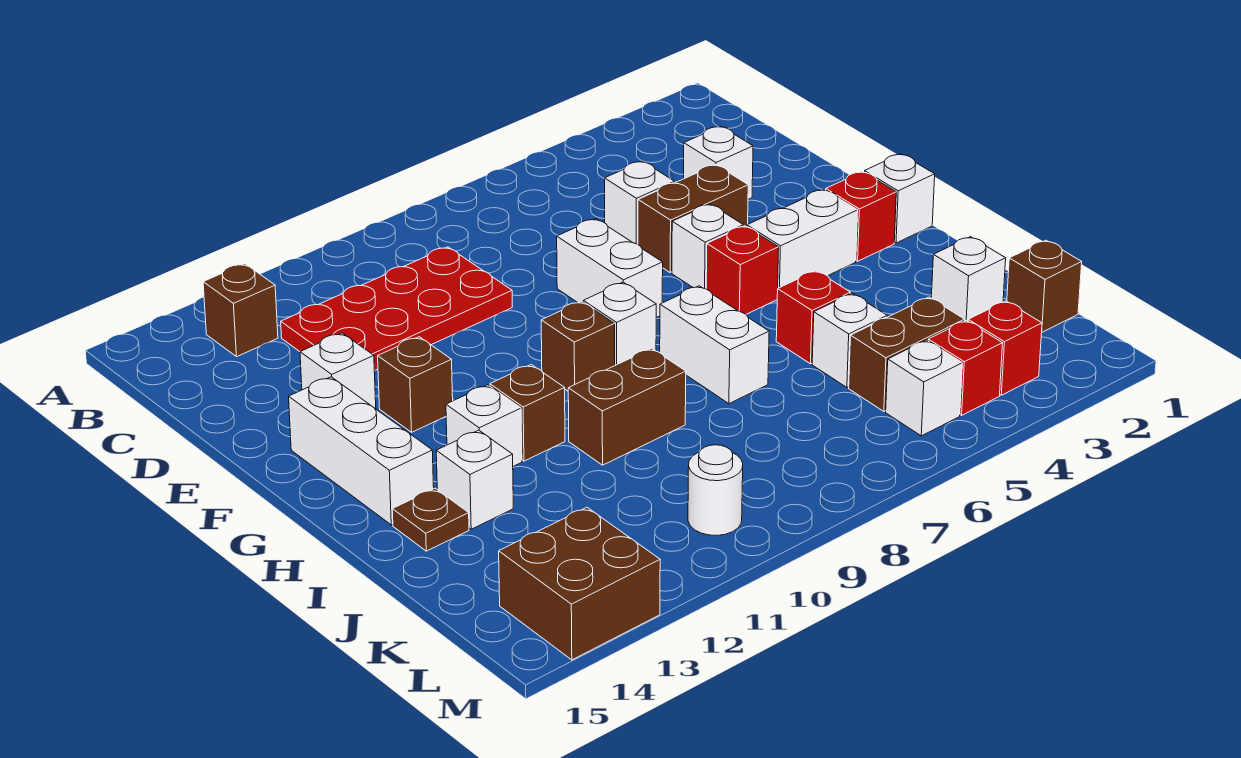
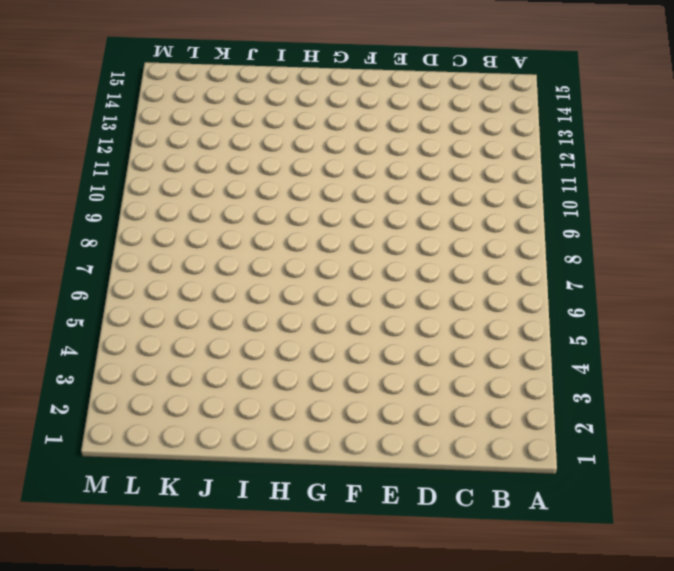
none -> brown brick B13 level 1
none -> red plate C9:D12 level 1
none -> white brick D3 level 1
none -> white brick D5 level 1

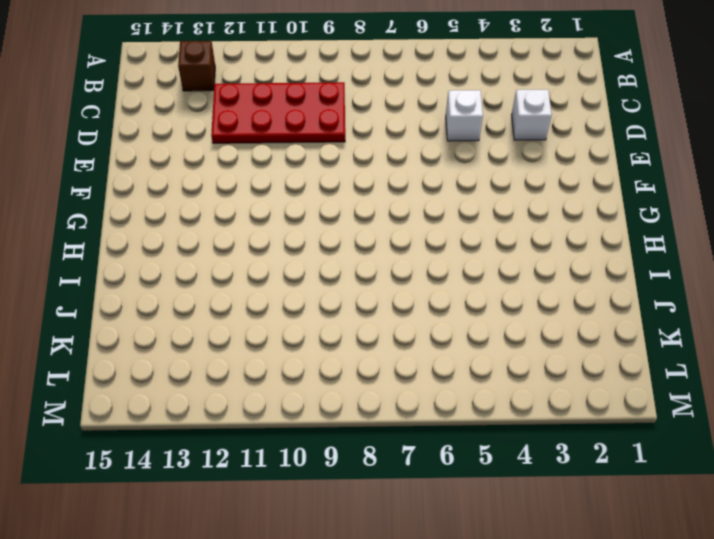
none -> brown brick E4:E5 level 1
none -> white brick E7:F7 level 1
none -> white brick E13 level 1
none -> white brick F5 level 1

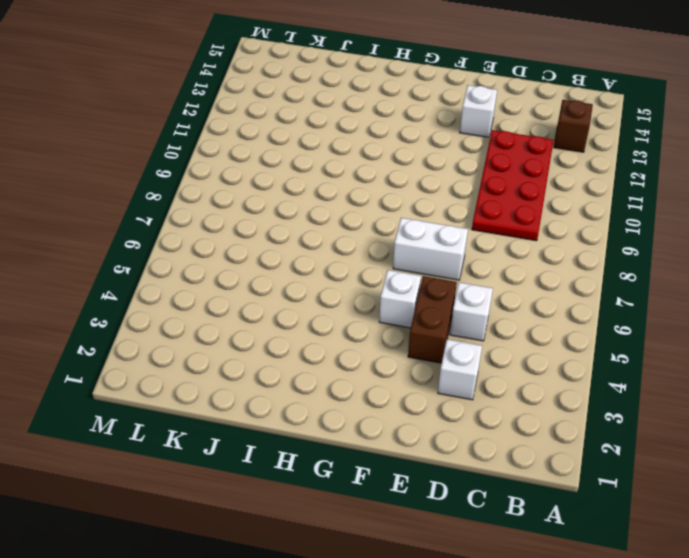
none -> brown brick F12 level 1
none -> white brick F14:H14 level 1
none -> white brick G1 level 1
none -> red brick G2 level 1

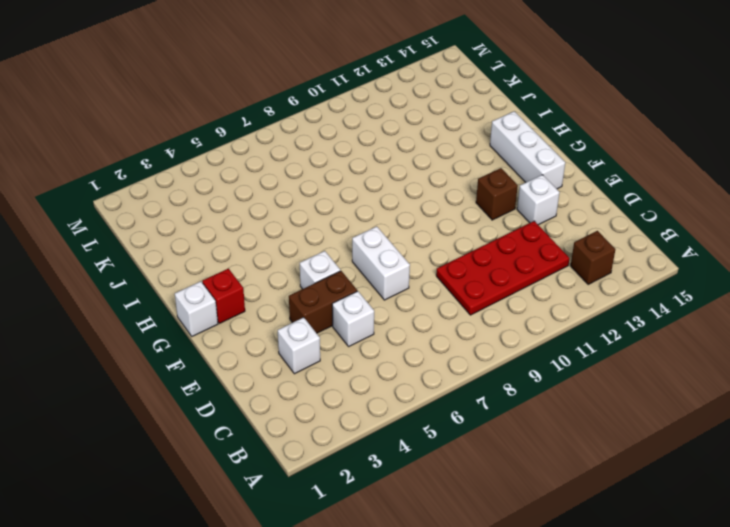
none -> white brick G3:G4 level 1
none -> red brick G5 level 1
none -> white brick G8 level 1
none -> brown brick G9 level 1

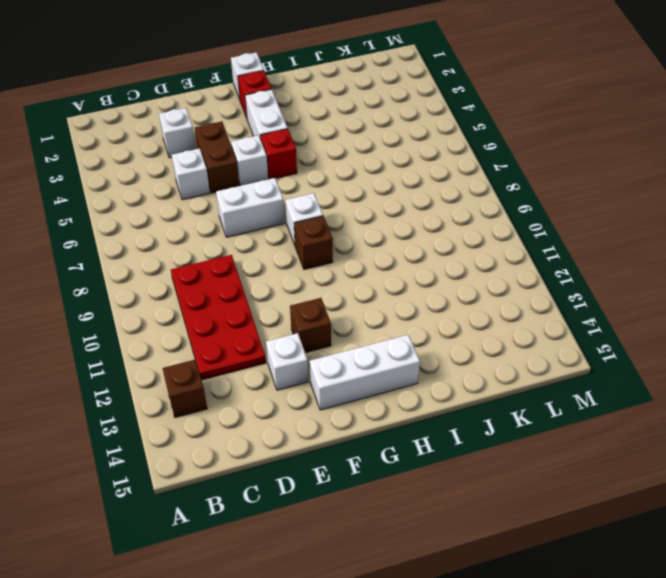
none -> white brick H7:I7 level 1
none -> brown brick H11 level 1
none -> white brick H12 level 1
none -> red brick I5 level 1

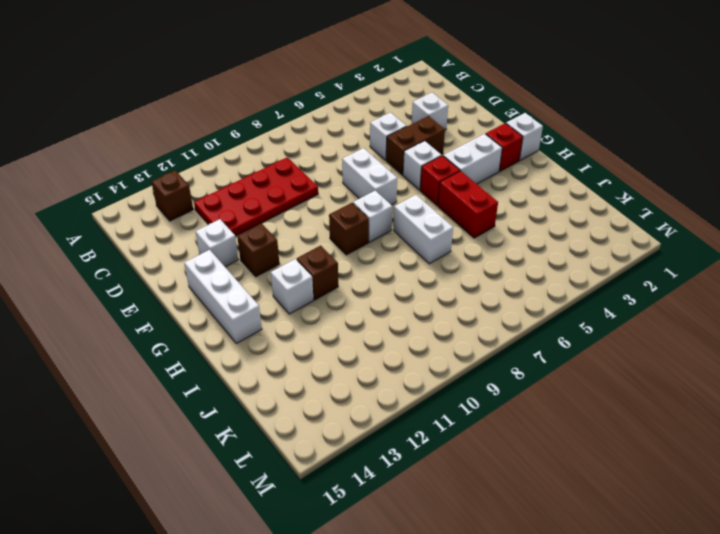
red brick H5:I5 level 1 -> red brick I5 level 1
none -> brown brick I9:I10 level 1
none -> white brick I13 level 1
none -> brown plate I14 level 1
none -> white brick J2 level 1

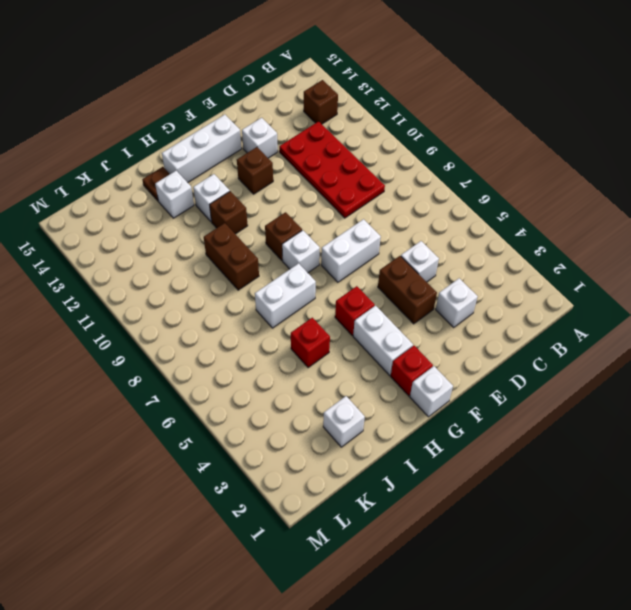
none -> white brick F5 level 1
none -> white brick J5 level 1
none -> brown brick K1 level 1
none -> brown brick K4:K5 level 1

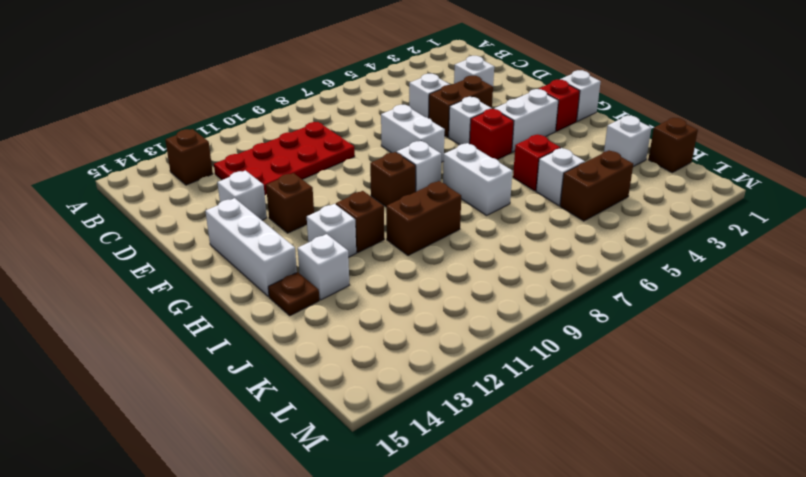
none -> red brick L3 level 1
none -> red brick L4 level 1
none -> white brick L5 level 1
none -> white round brick L10 level 1

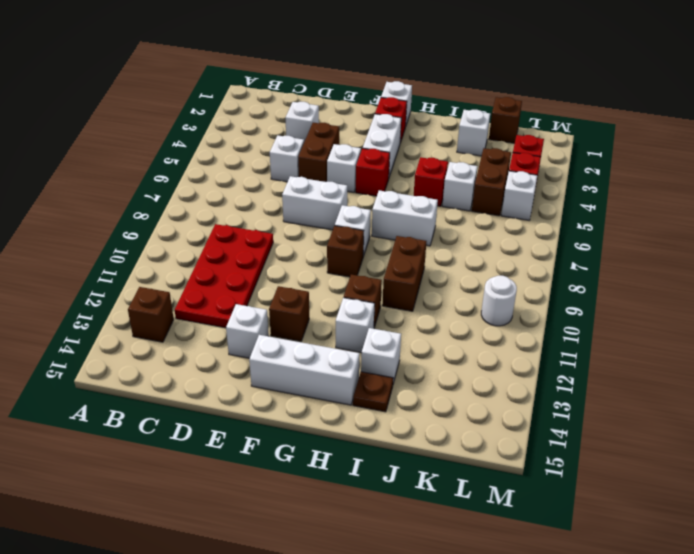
none -> brown brick L13:M14 level 1

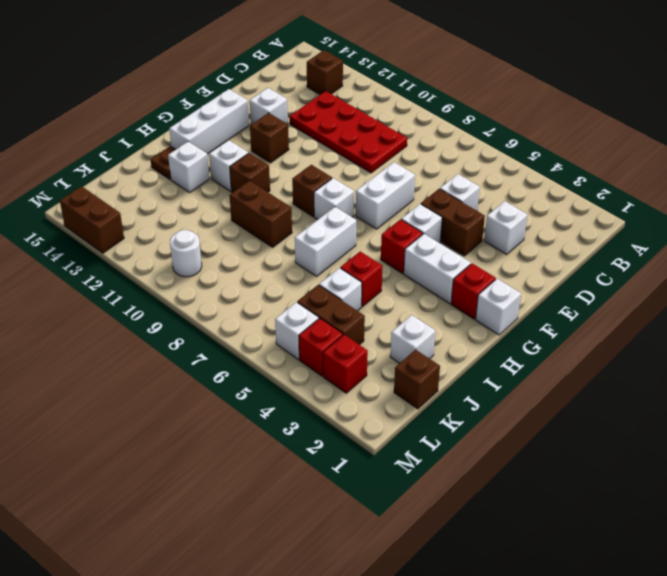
brown brick M13:M14 level 1 -> brown brick L13:M14 level 1

